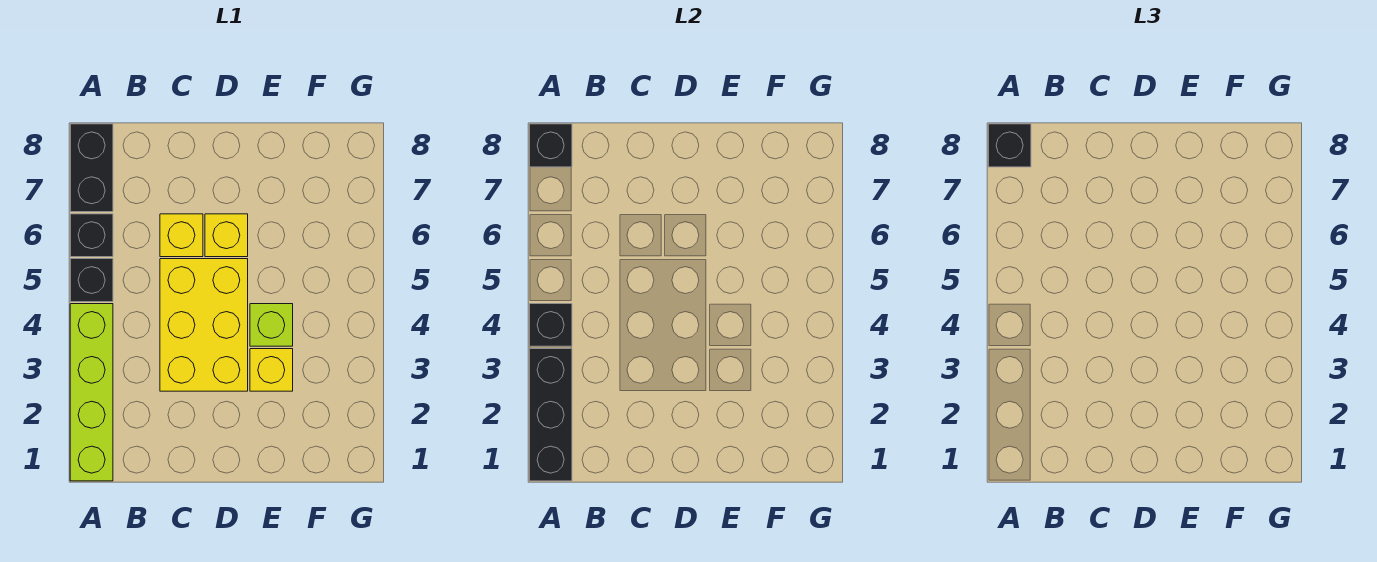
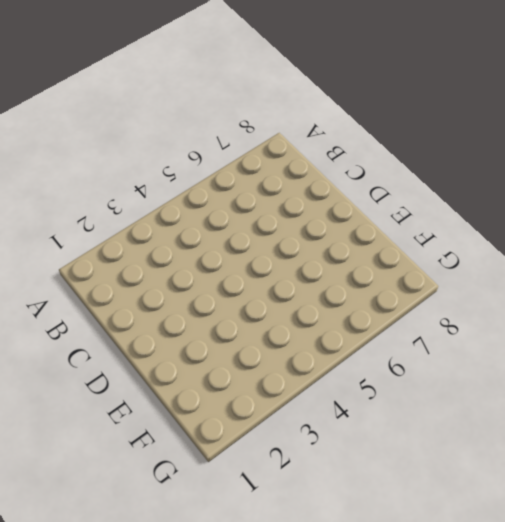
none -> lime brick A1:A4 level 1
none -> black brick A5 level 1
none -> black brick A6 level 1

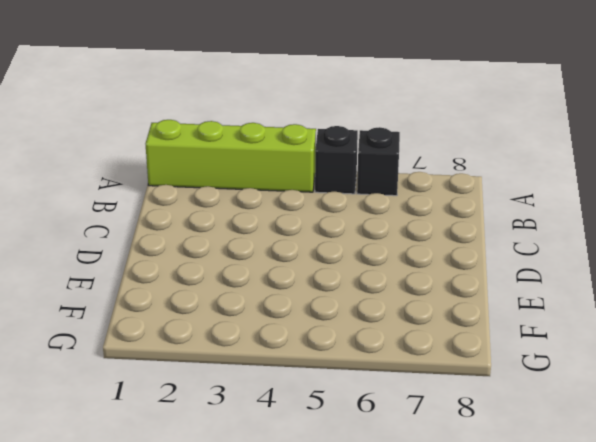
none -> black brick A7:A8 level 1
none -> yellow brick C3:D5 level 1
none -> yellow brick C6 level 1

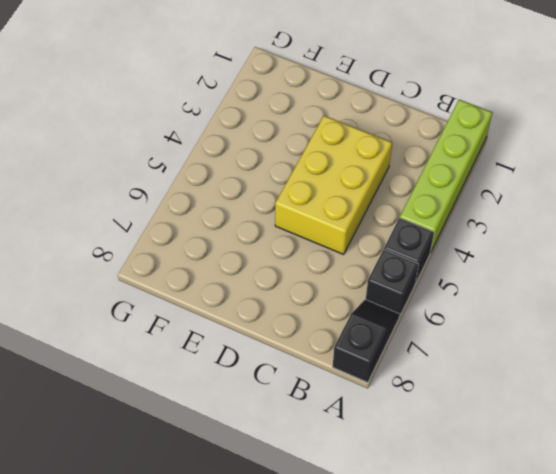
black slope A7:A8 level 1 top 8 -> black brick A7:A8 level 1
none -> yellow brick C6 level 1
none -> yellow brick D6 level 1
none -> yellow brick E3 level 1

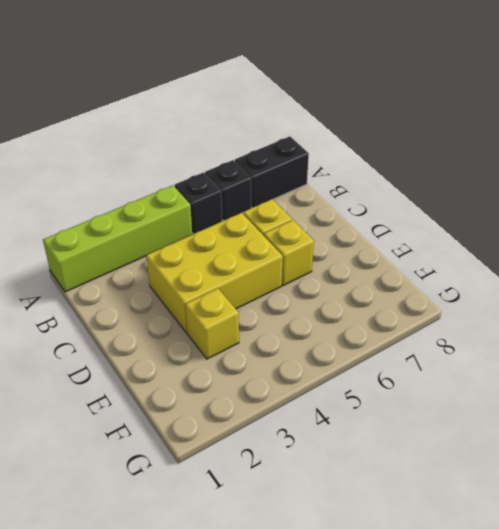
none -> lime brick E4 level 1
none -> black brick A1:A3 level 2
none -> black brick A4 level 2

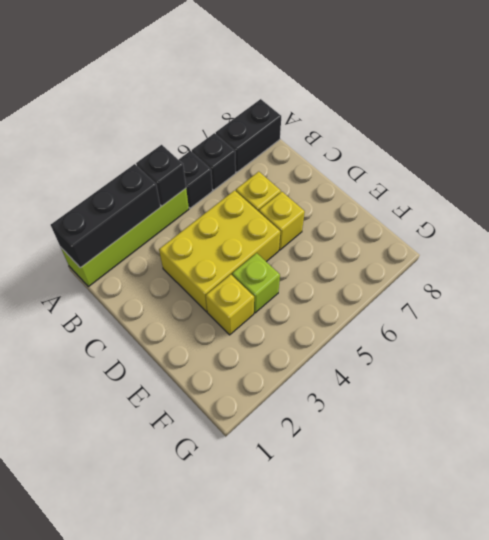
none -> black brick A8 level 2
none -> black brick A8 level 3

